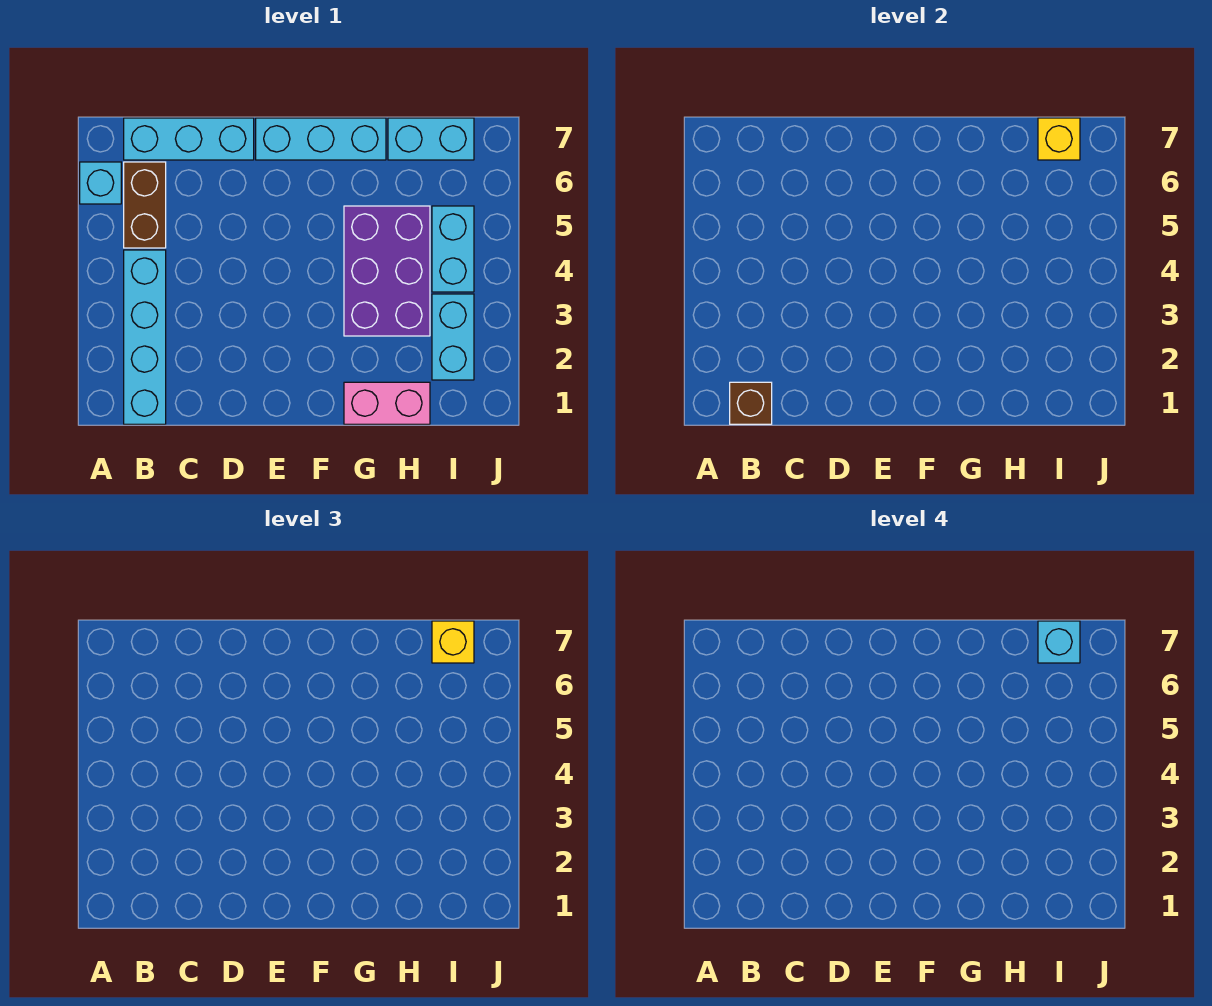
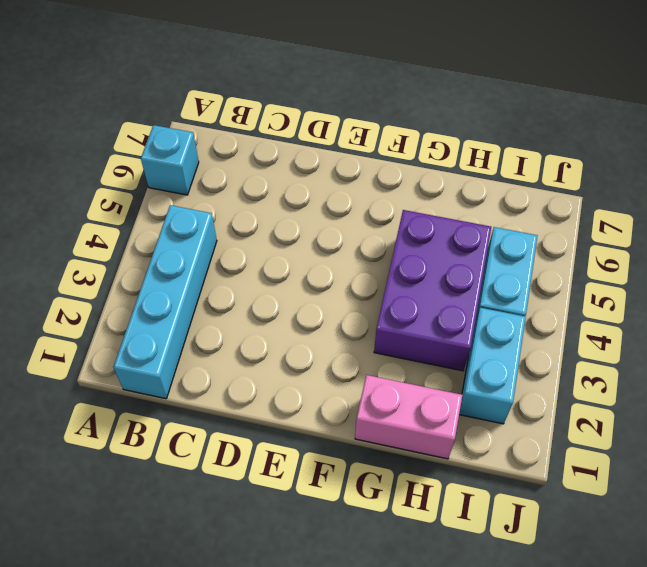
none -> brown brick B5:B6 level 1
none -> cyan brick B7:D7 level 1
none -> cyan brick E7:G7 level 1

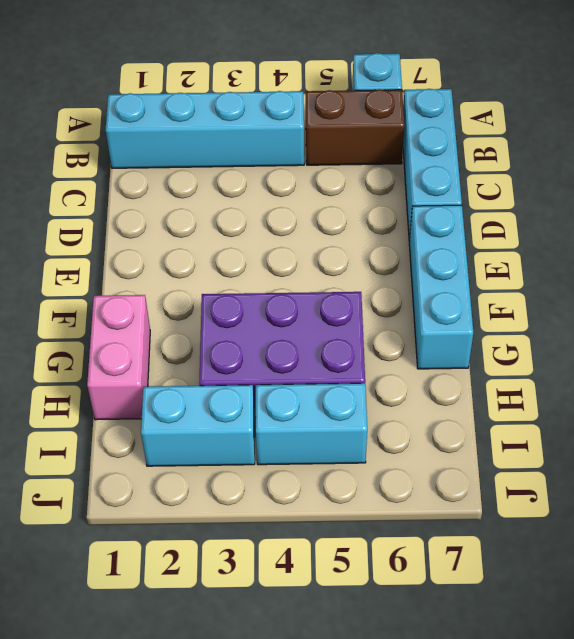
none -> cyan brick H7:I7 level 1
none -> brown brick B1 level 2
none -> yellow brick I7 level 2

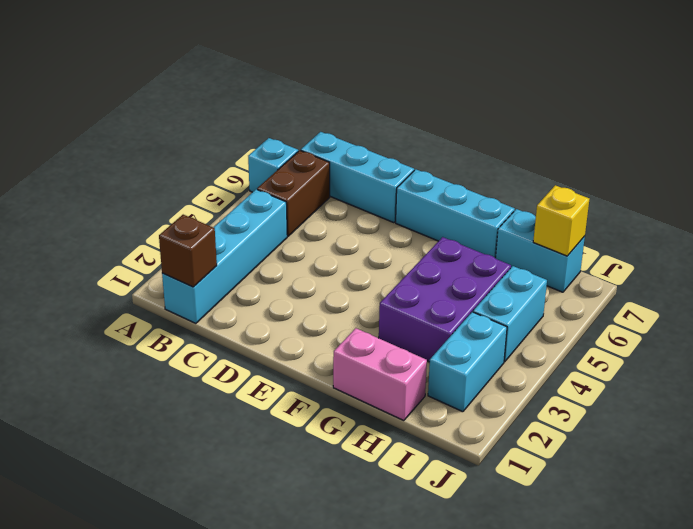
none -> yellow brick I7 level 3
none -> cyan brick I7 level 4

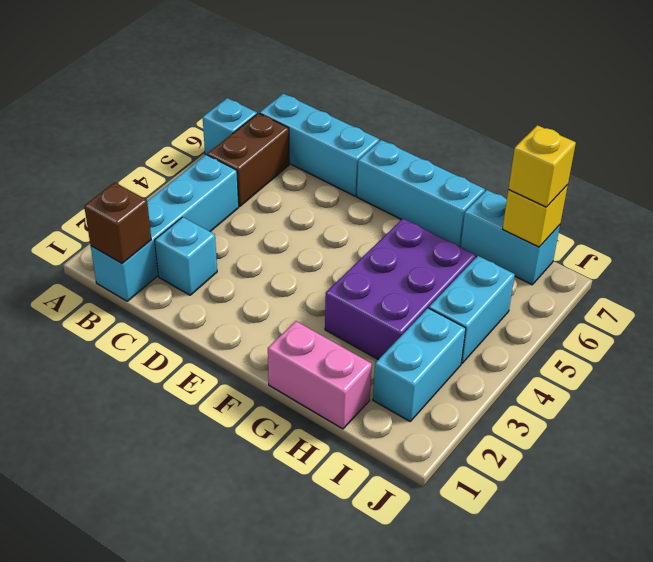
cyan brick C2 level 1 -> cyan brick I7 level 4

